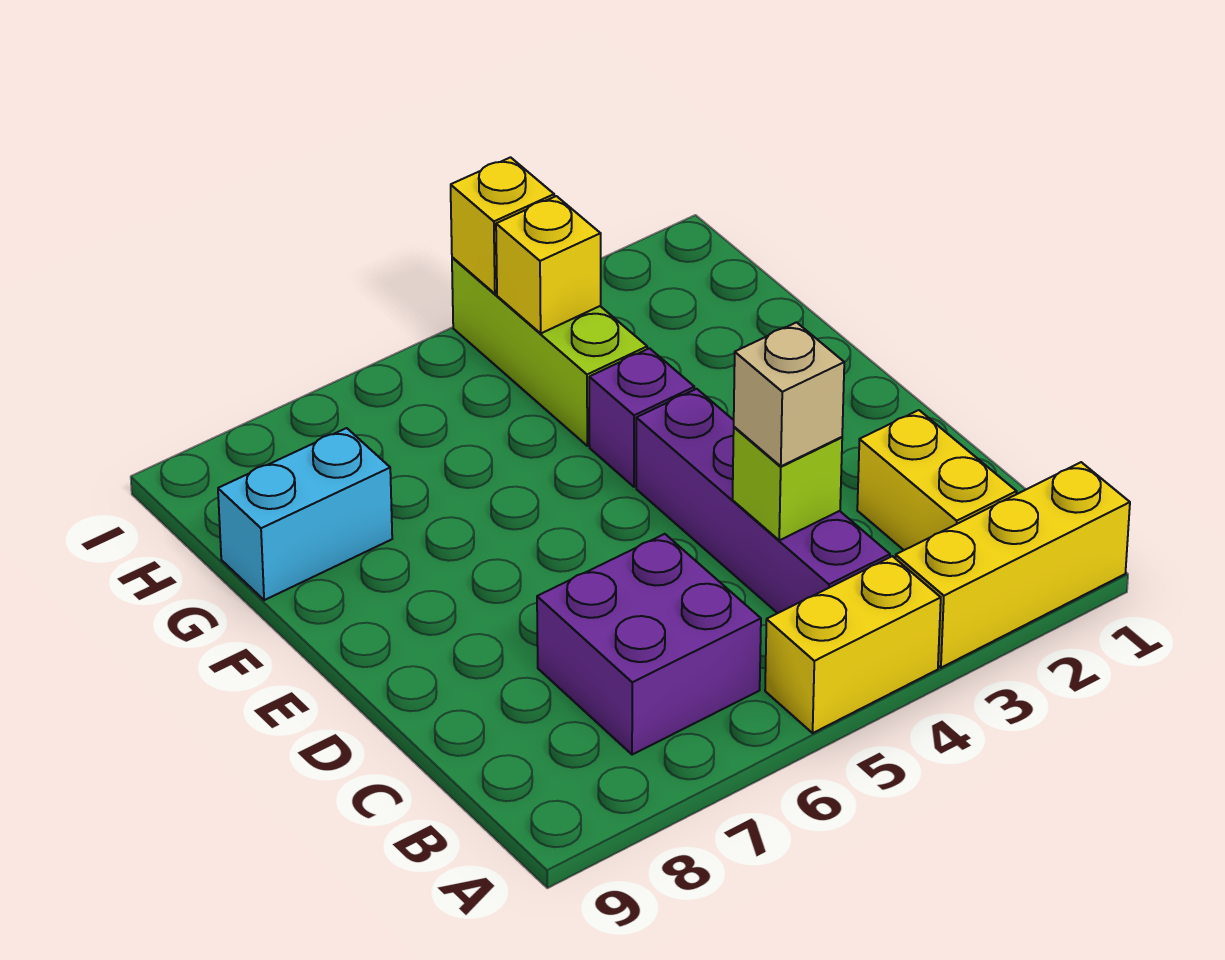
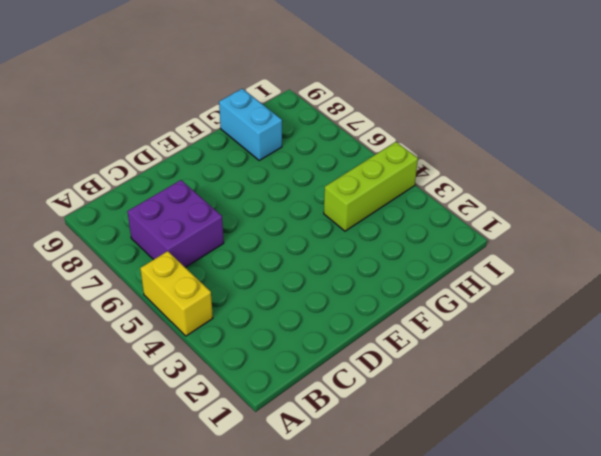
none -> yellow brick A1:A3 level 1
none -> yellow brick B2:C2 level 1
none -> purple brick B4:E4 level 1

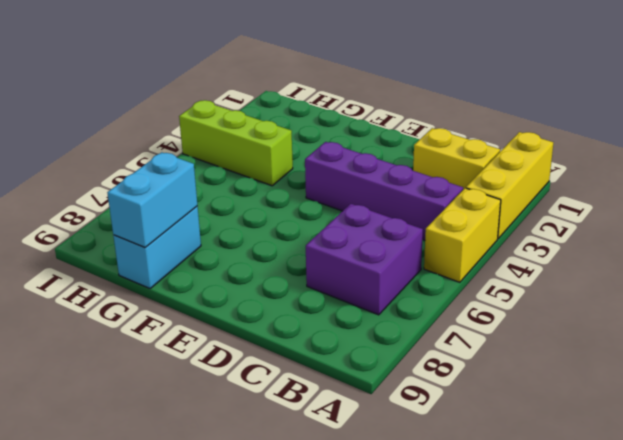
cyan brick G8:G9 level 2 -> none
none -> purple brick F4 level 1
none -> lime brick C4 level 2
none -> yellow brick H4 level 2

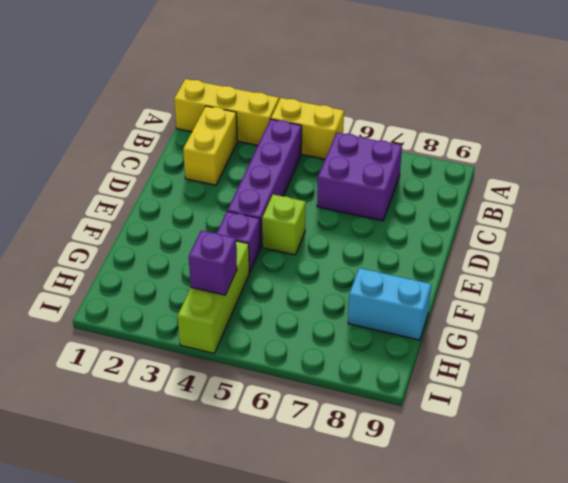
lime brick E5 level 1 -> lime brick C4 level 2
purple brick H4 level 2 -> yellow brick H4 level 2
none -> yellow brick I4 level 2
none -> tan brick C4 level 3

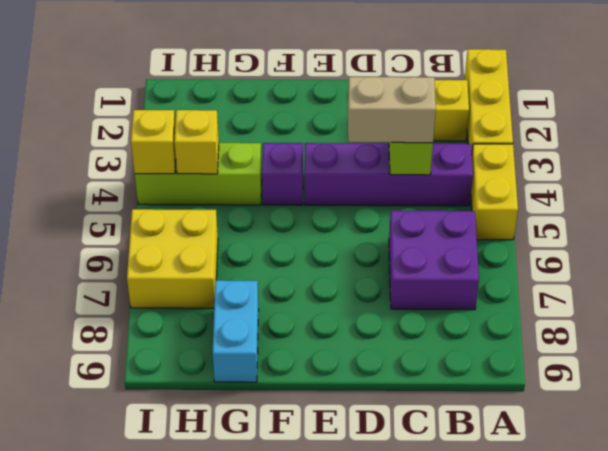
tan brick C4:D4 level 3 -> tan brick C4 level 3
yellow brick H6:I7 level 1 -> none

